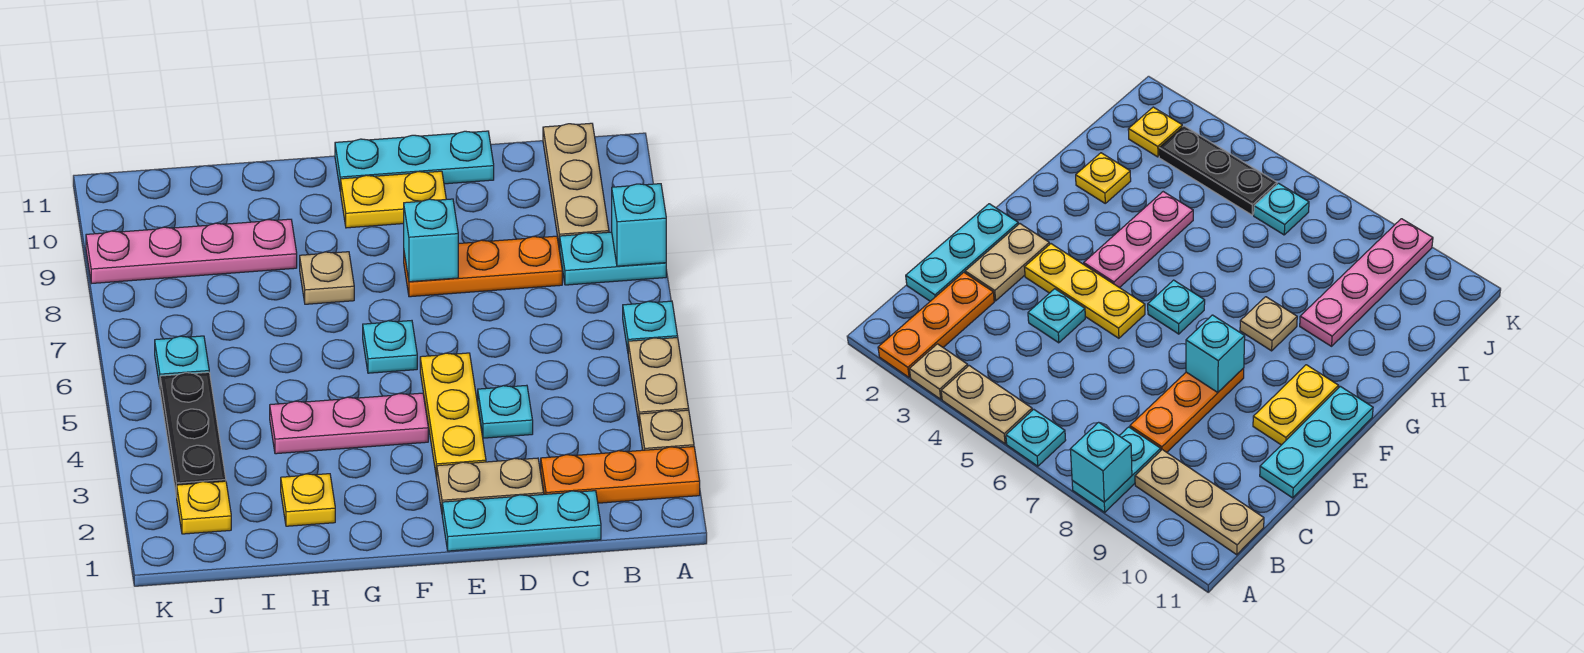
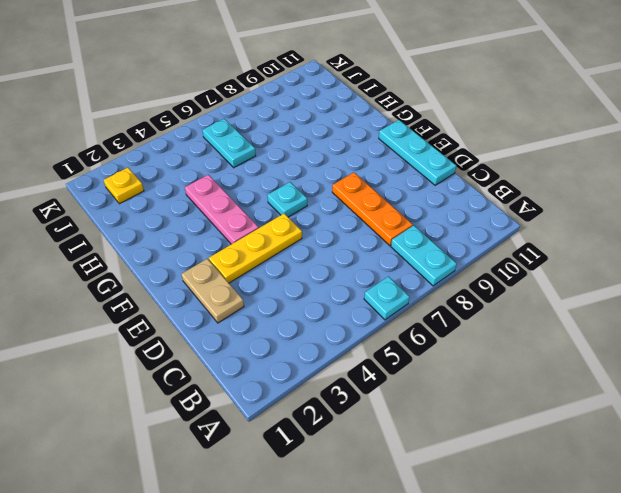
cyan plate I6:J6 level 1 -> cyan plate J6 level 1
none -> orange plate A2:C2 level 1
none -> tan plate A3 level 1
none -> tan plate A4:A5 level 1

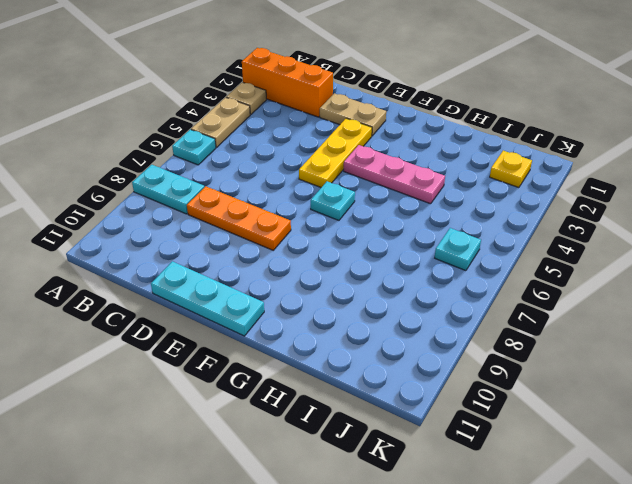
orange brick A2:C2 level 1 -> orange plate A2:C2 level 1
none -> tan plate B9:B11 level 1
none -> cyan plate C1:E1 level 1
none -> cyan plate D4 level 1

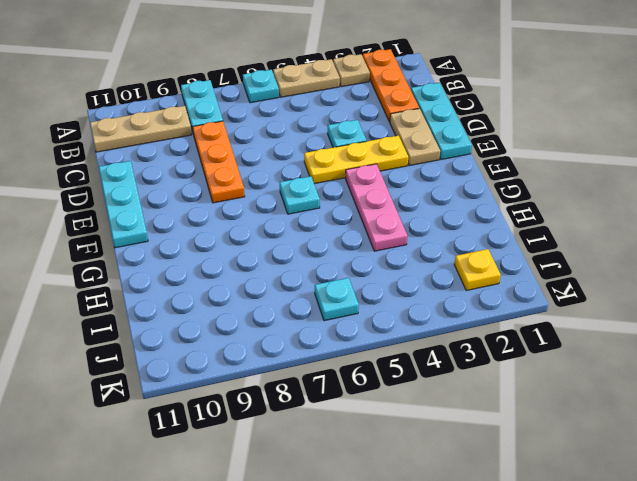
none -> yellow plate E10:F10 level 1
none -> tan plate G8 level 1
none -> yellow plate H2 level 1

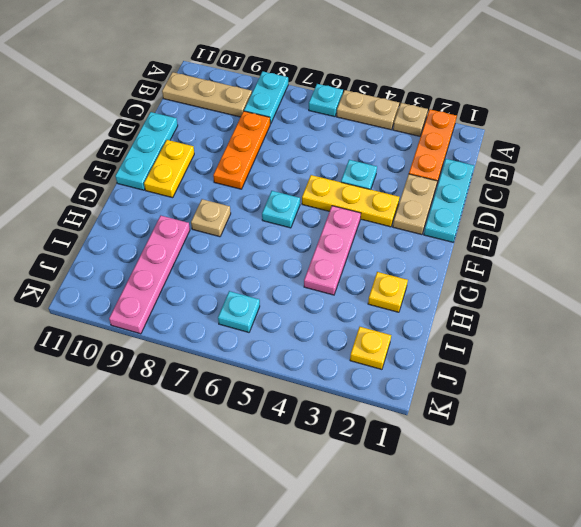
none -> black plate J3:J5 level 1
none -> cyan brick A8 level 2
none -> cyan brick E8 level 2

